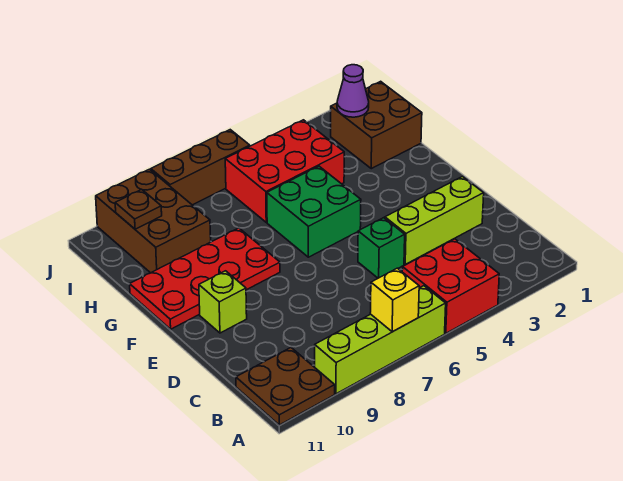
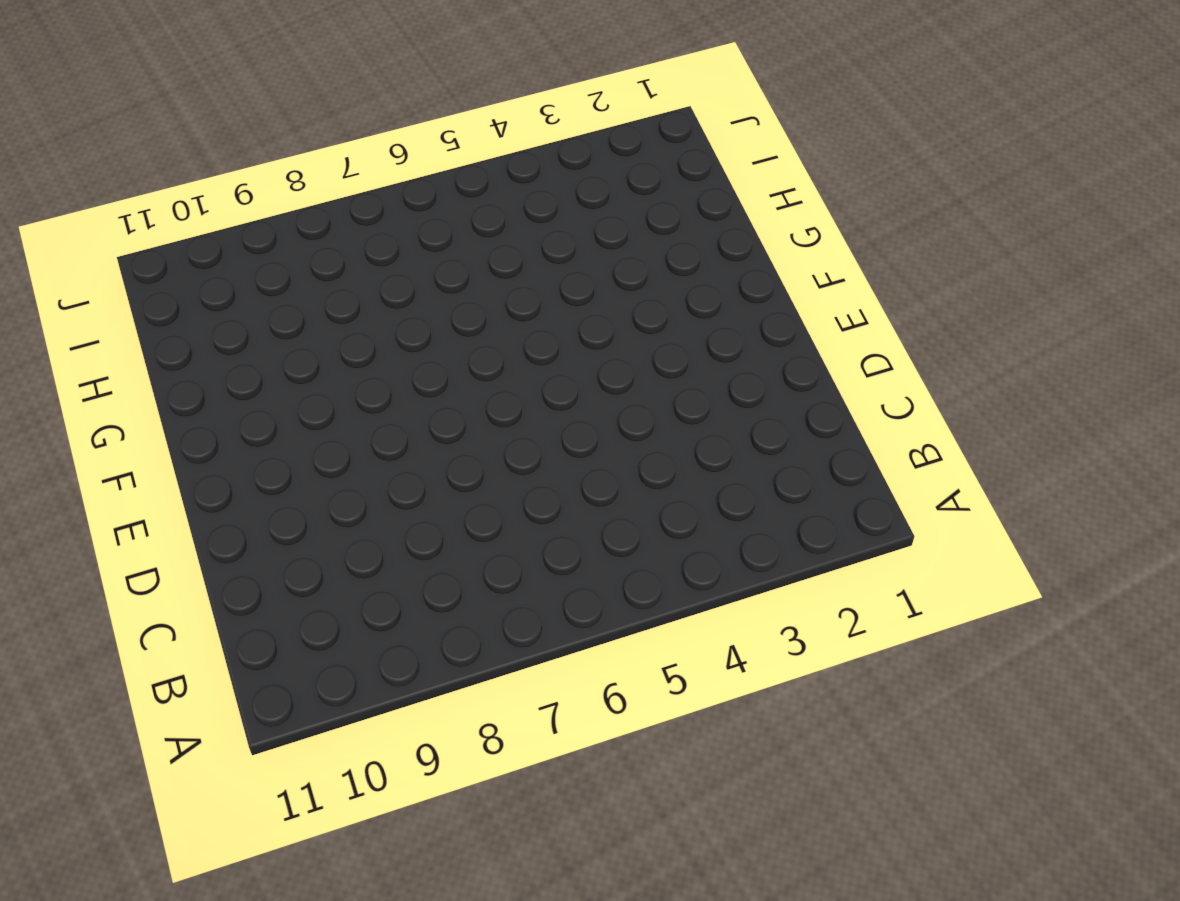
none -> red brick A4:B5 level 1
none -> lime brick A6:A9 level 1
none -> brown plate A10:B11 level 1

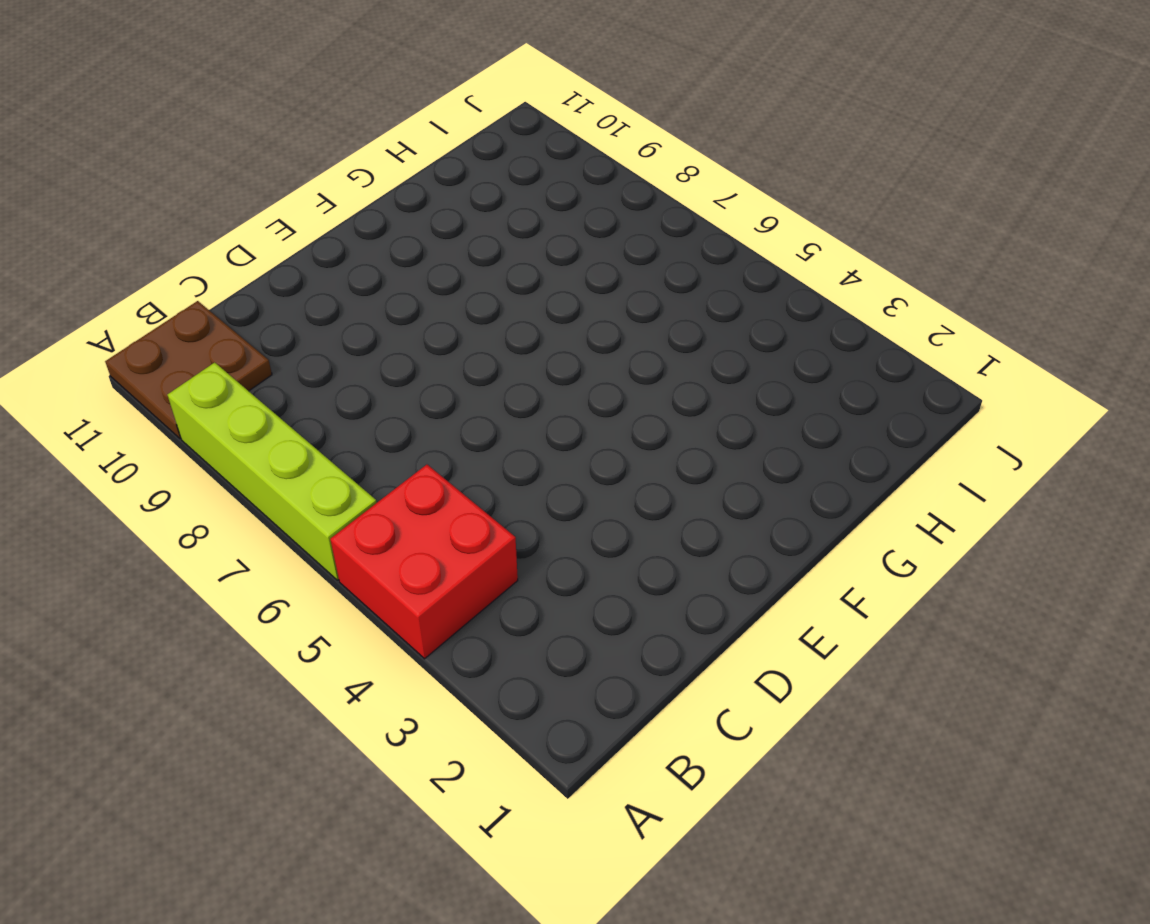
none -> lime brick D2:D4 level 1
none -> green brick D5 level 1
none -> lime brick E10 level 1

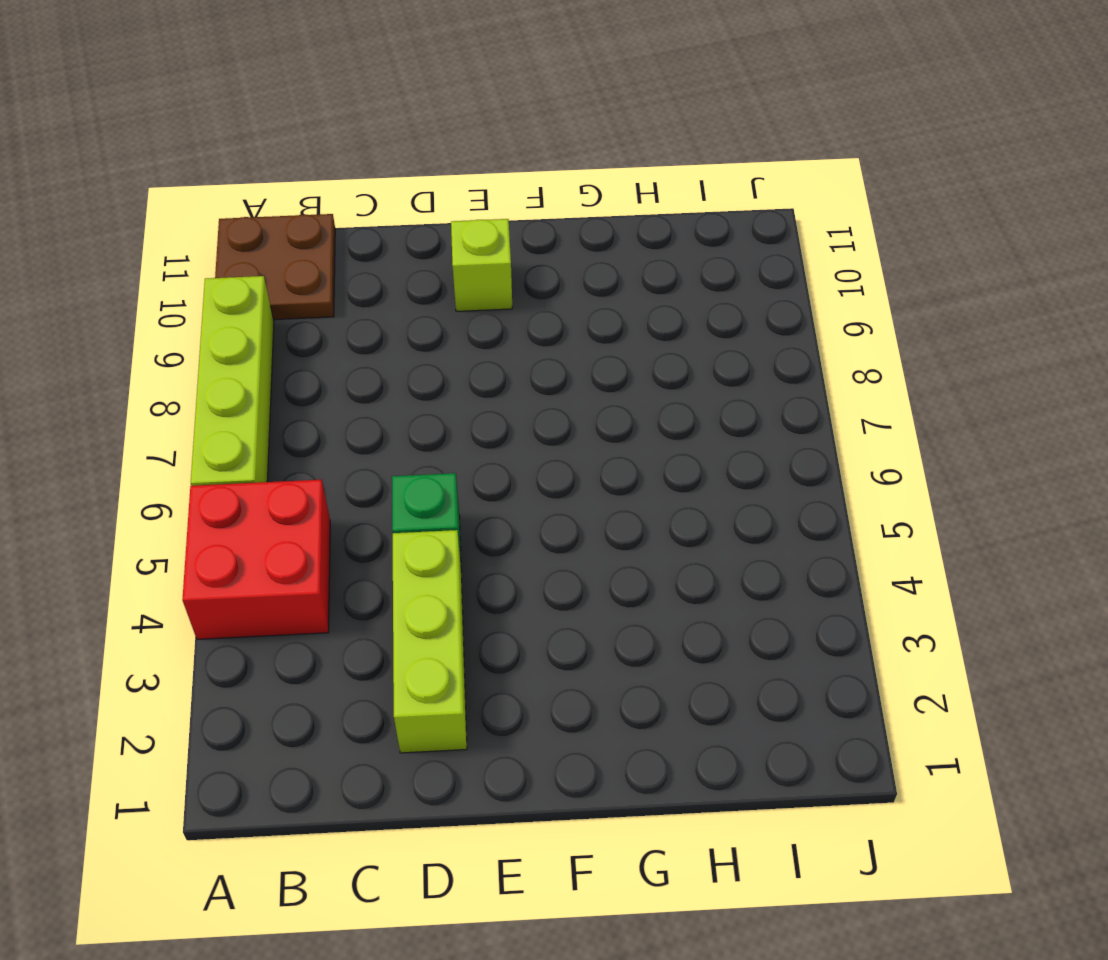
none -> green brick F5:G6 level 1
none -> red plate F8:G11 level 1
none -> brown brick H1:I2 level 1

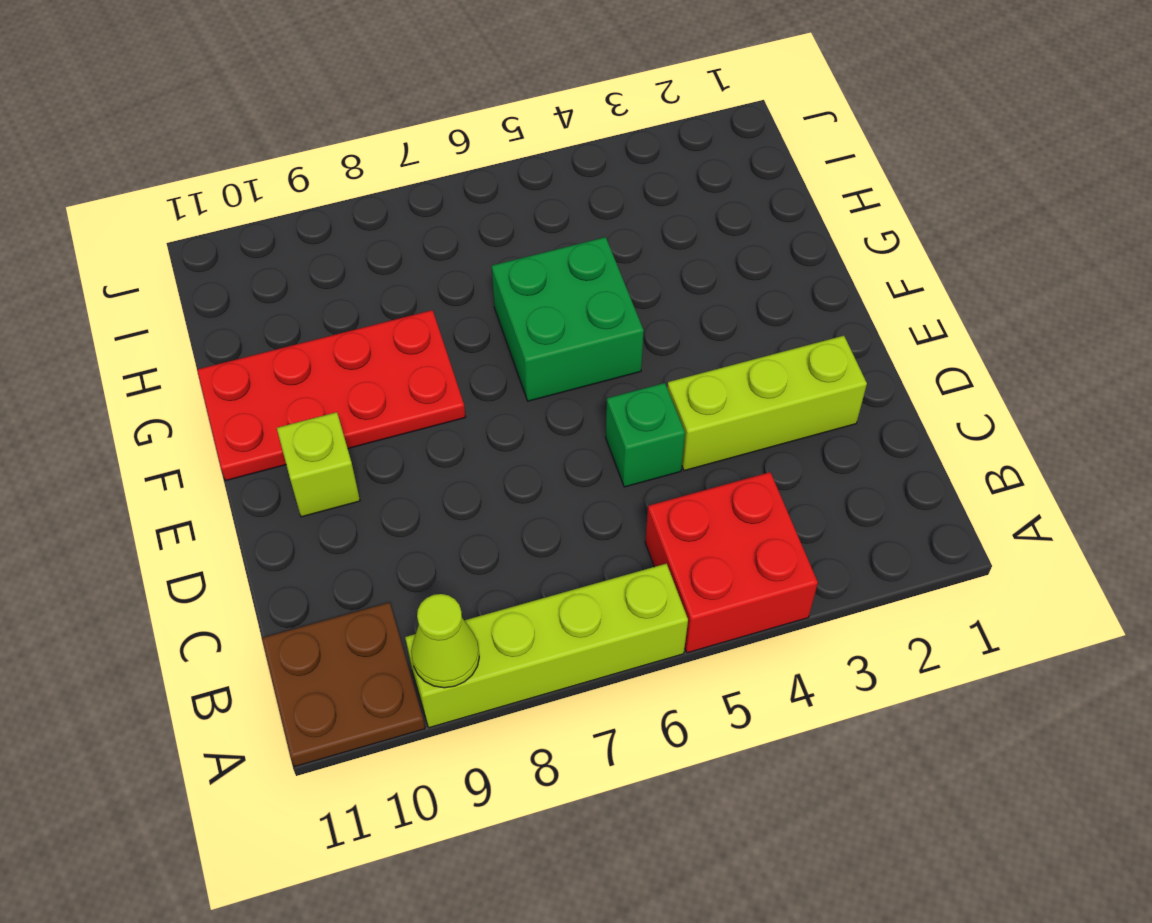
lime cone A9 level 2 -> none
none -> brown brick H1:I2 level 1
none -> red brick H4:I6 level 1
none -> brown brick H9:J10 level 1

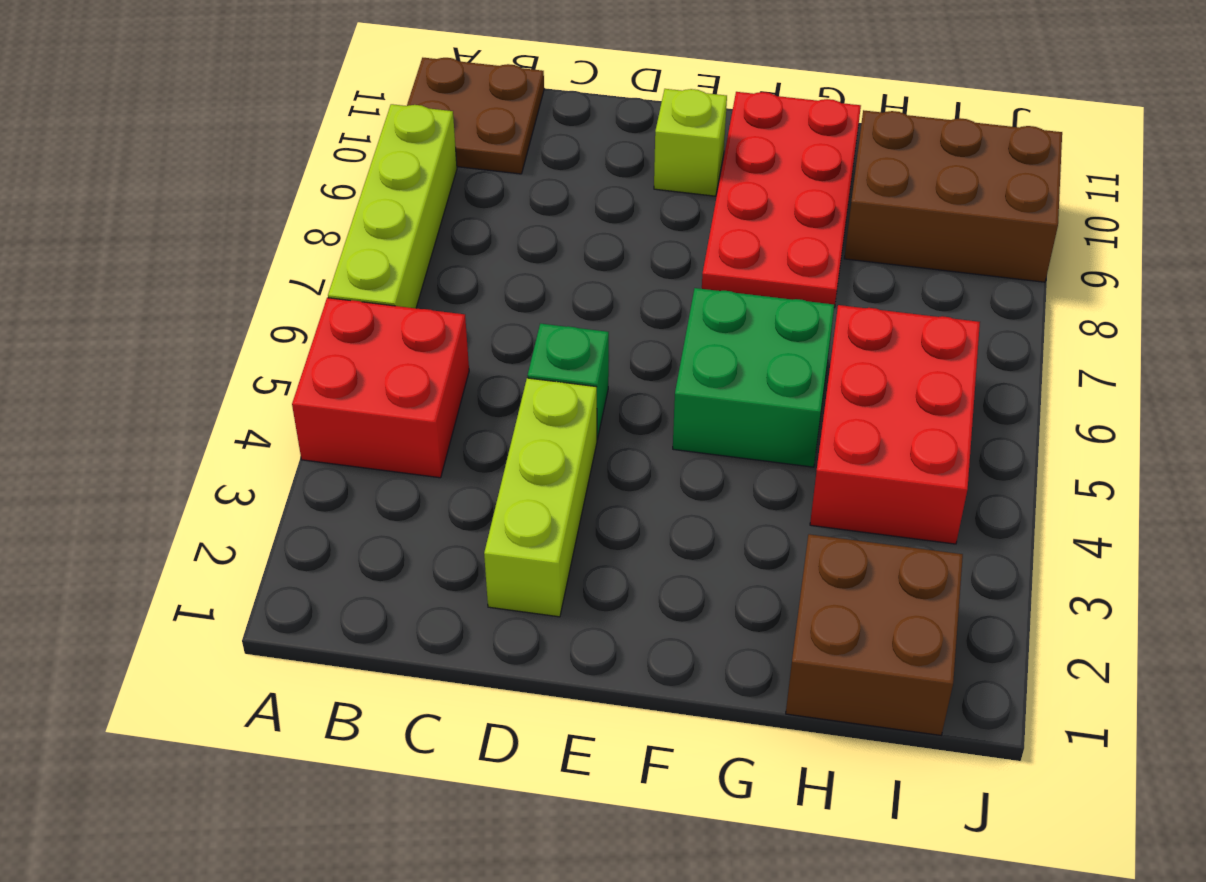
none -> brown brick J6:J8 level 1
none -> yellow brick A7 level 2
none -> purple cone I2 level 2

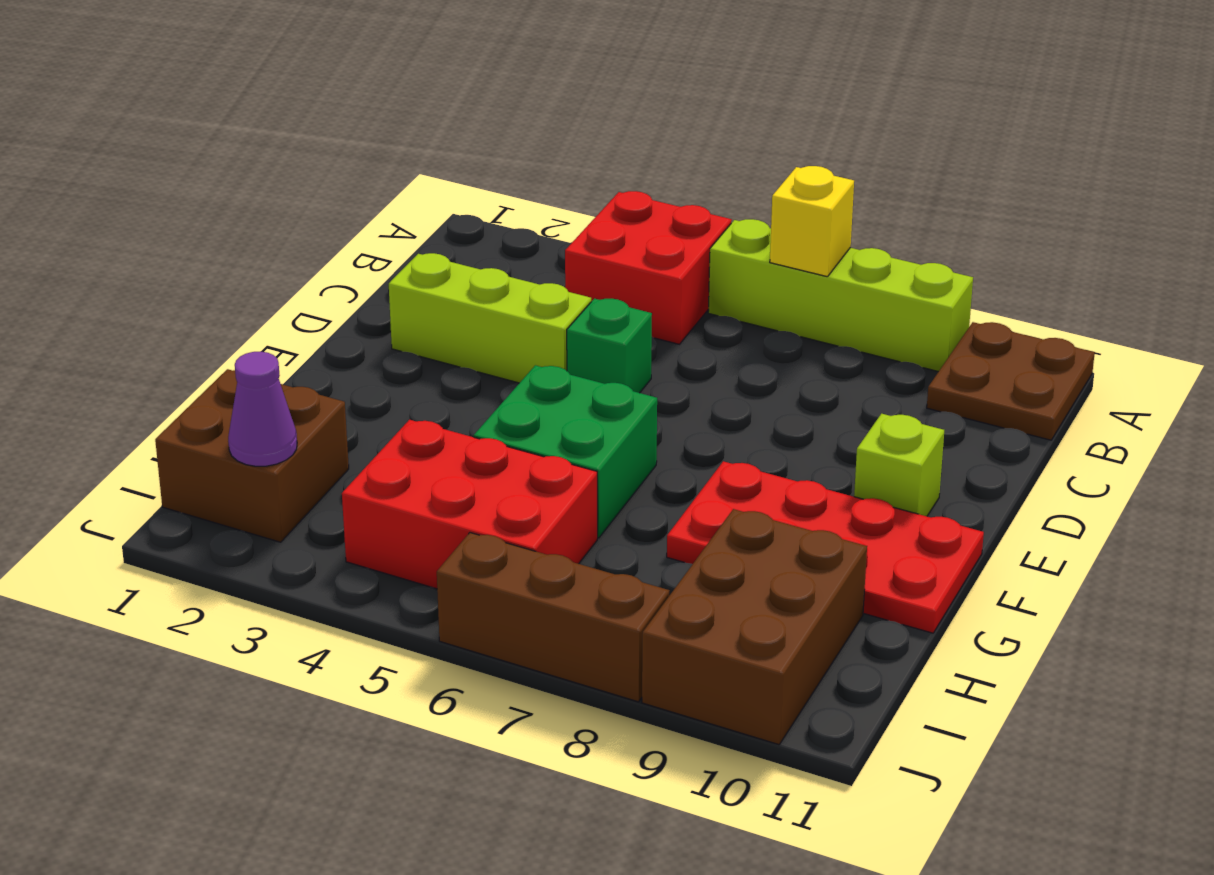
none -> brown plate I10 level 2

